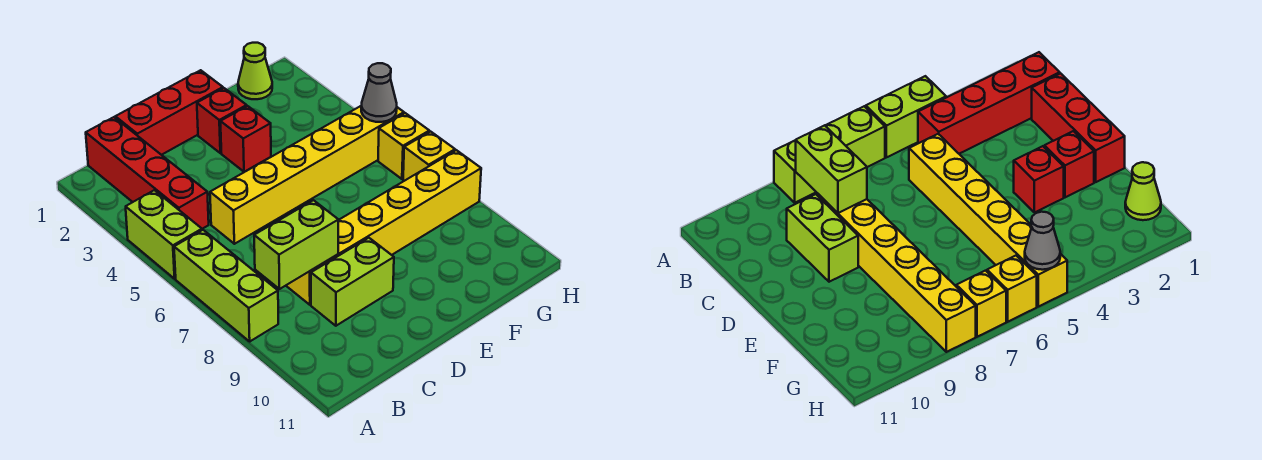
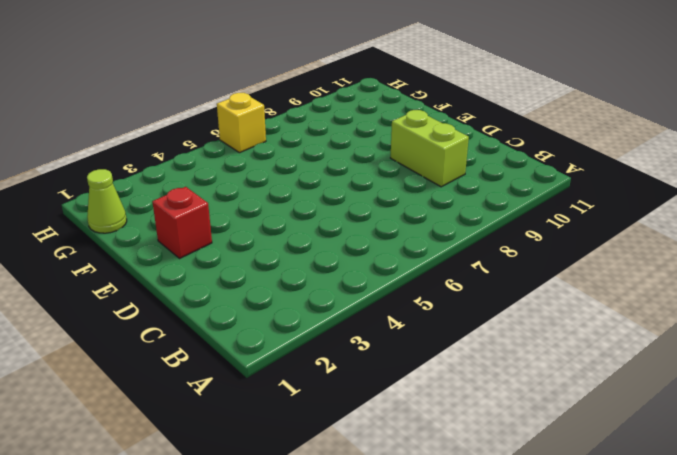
none -> lime brick A4:A5 level 1
none -> lime brick A6:A8 level 1
none -> red brick B1:B4 level 1

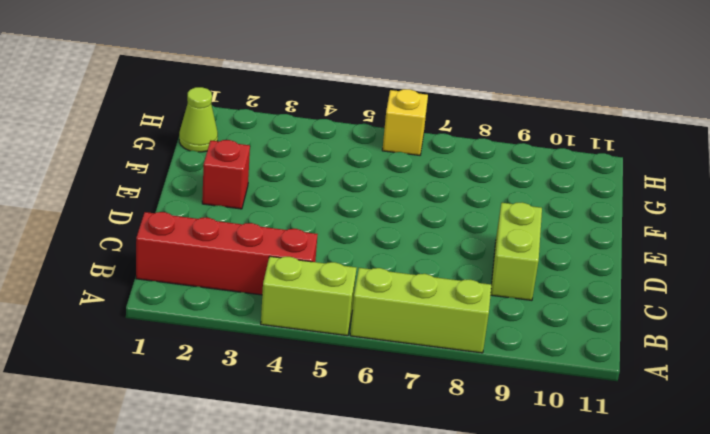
none -> red brick C1:E1 level 1
none -> yellow brick C5:H5 level 1
none -> yellow brick C8:H8 level 1

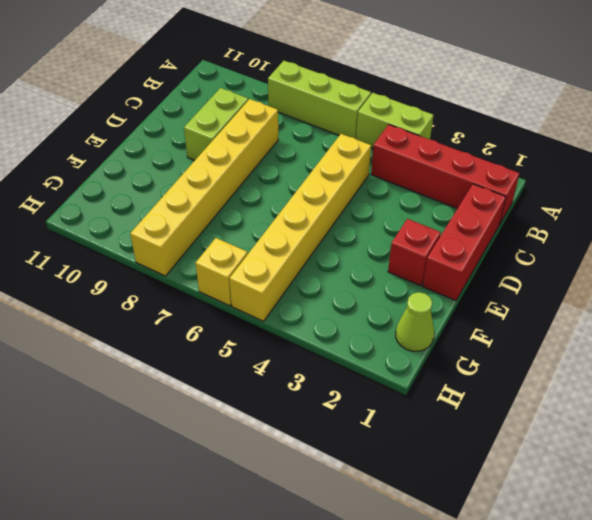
none -> red brick E3 level 1
none -> yellow brick H7 level 1
none -> lime brick B8:C8 level 2

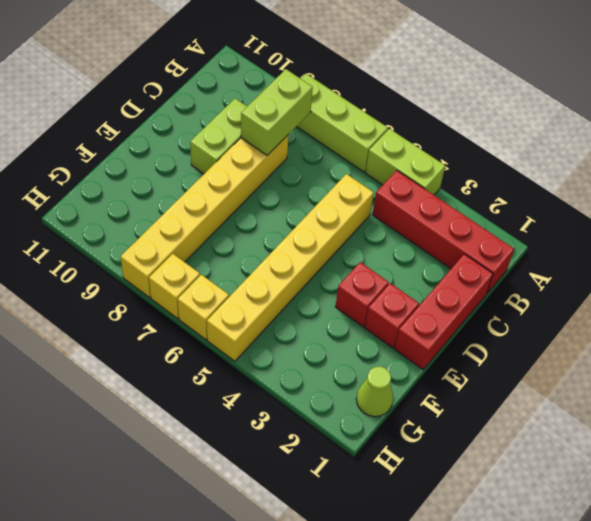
none -> grey cone H5 level 2

